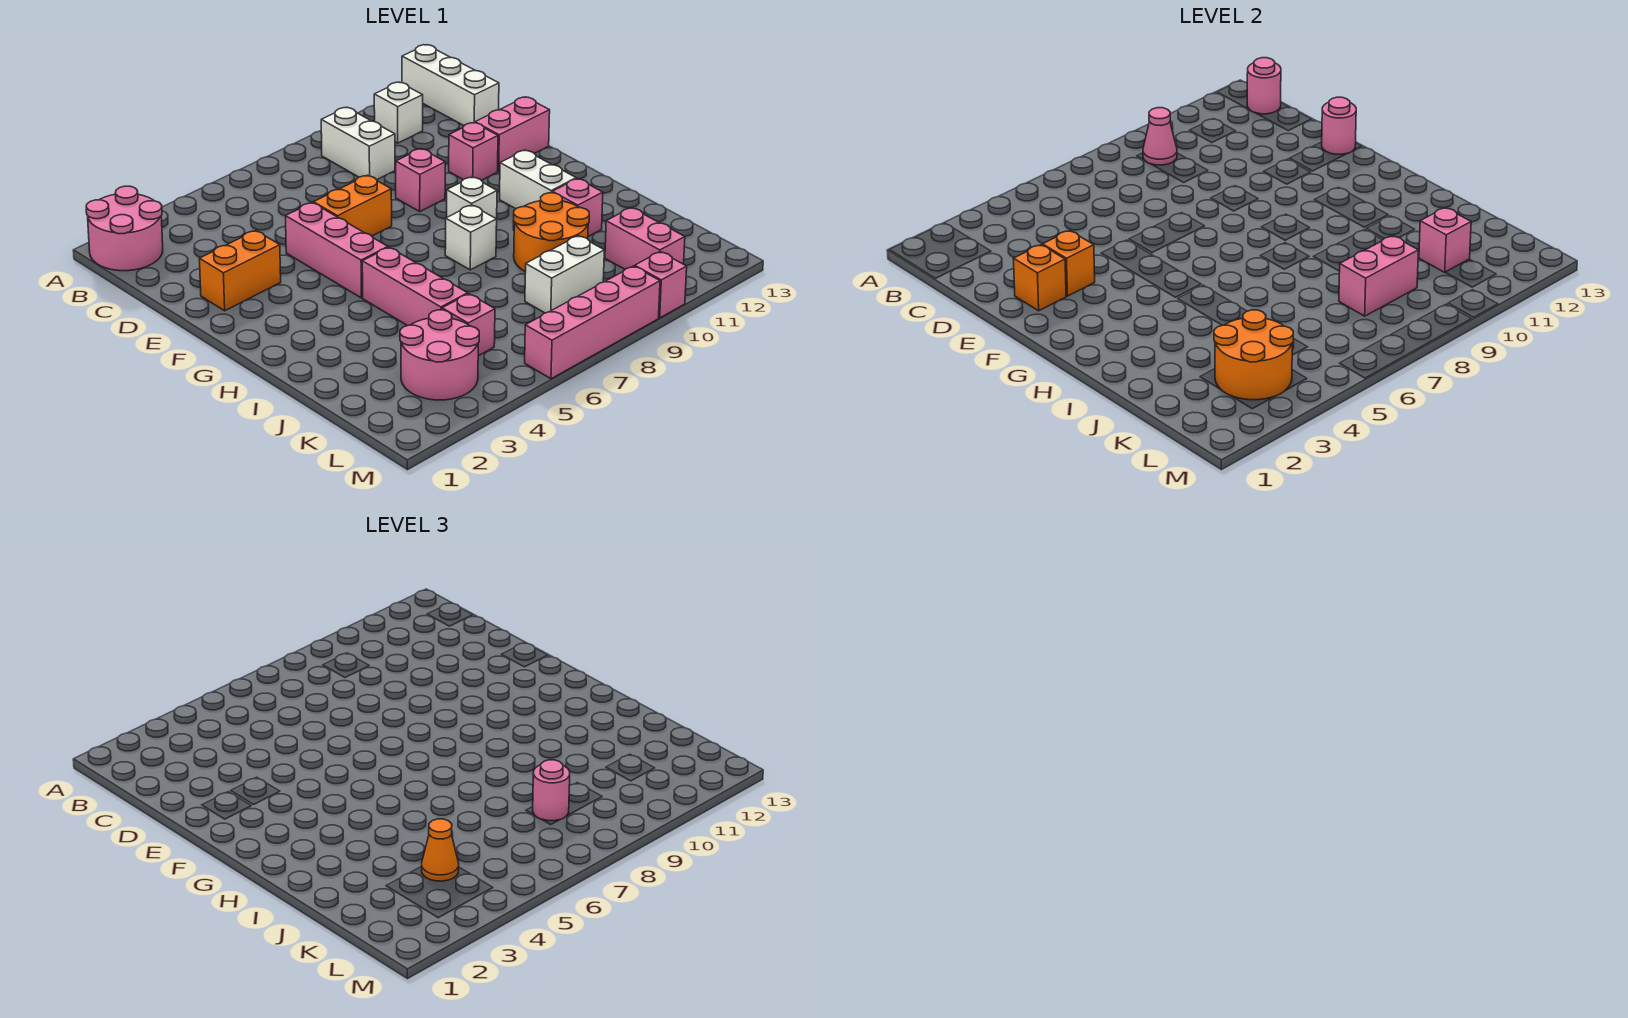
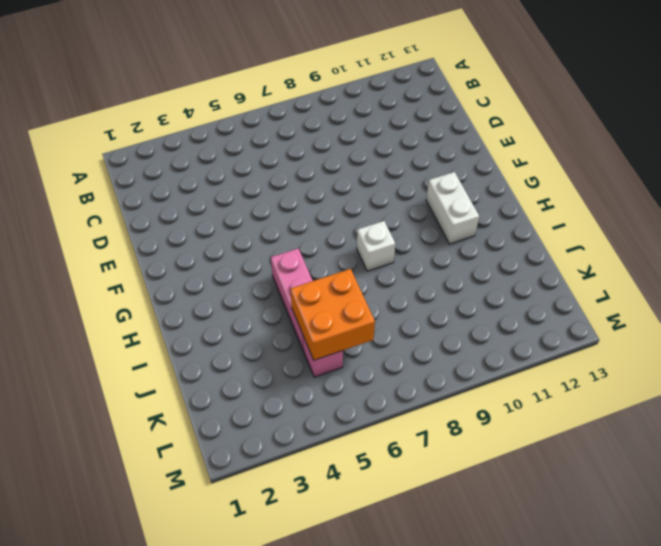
orange brick J5:K6 level 2 -> none
none -> pink round brick A1:B2 level 1
none -> white brick A13:C13 level 1
none -> white brick B9:C9 level 1
none -> white brick B11 level 1

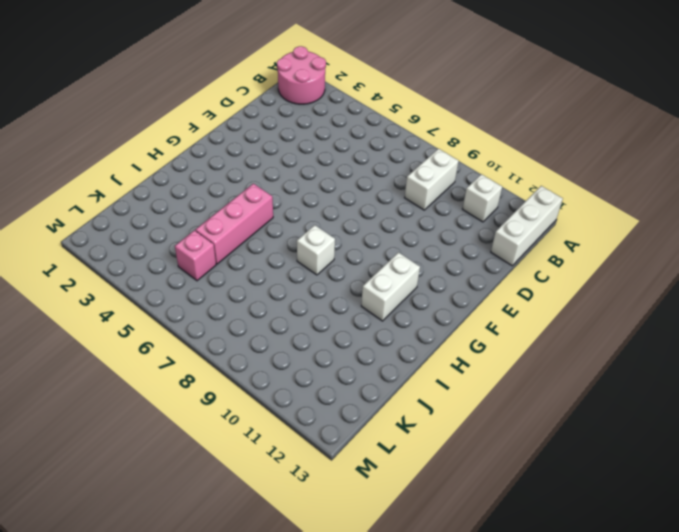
none -> orange brick E2:E3 level 1
none -> pink brick E5:G5 level 1
none -> orange brick E6:E7 level 1
none -> pink brick E9 level 1

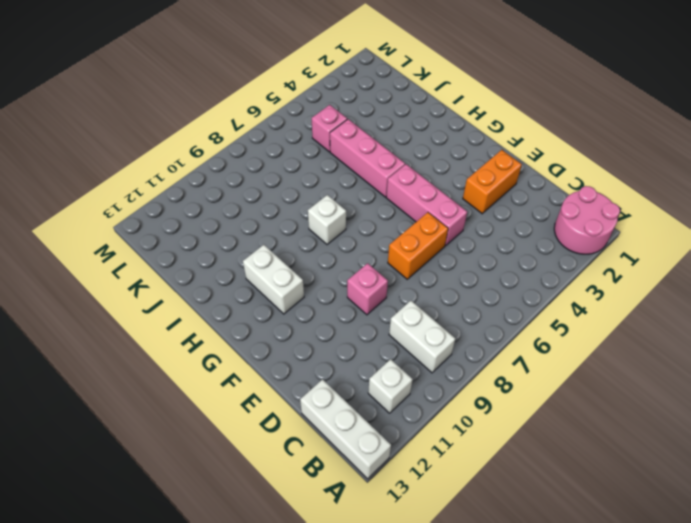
none -> pink brick E11 level 1
none -> pink brick E12:E13 level 1
none -> white brick G9 level 1
none -> orange round brick I9:J10 level 1

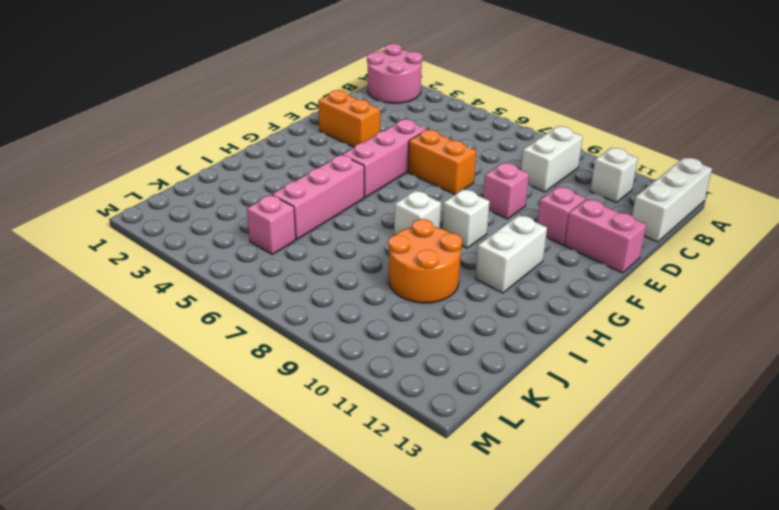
none -> pink brick I11 level 1
none -> pink round brick K3:L4 level 1
none -> white brick K8:K9 level 1
none -> pink brick K11:L11 level 1

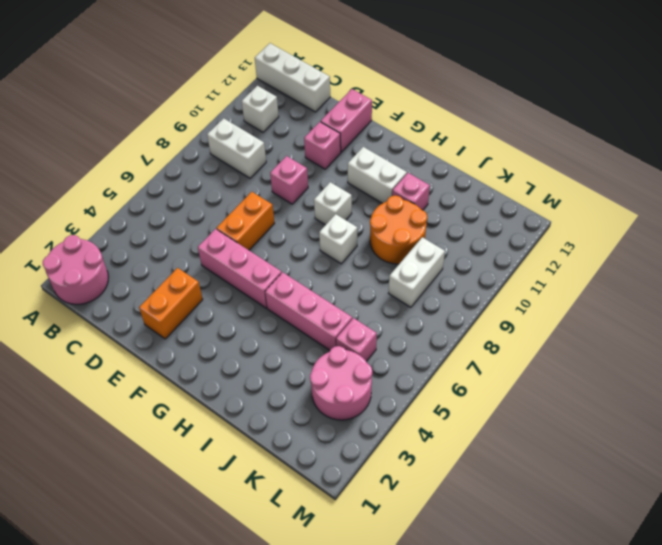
none -> pink brick K11:L11 level 1
none -> pink brick M6:M9 level 1
none -> pink brick M10 level 1
none -> pink cone B9 level 2

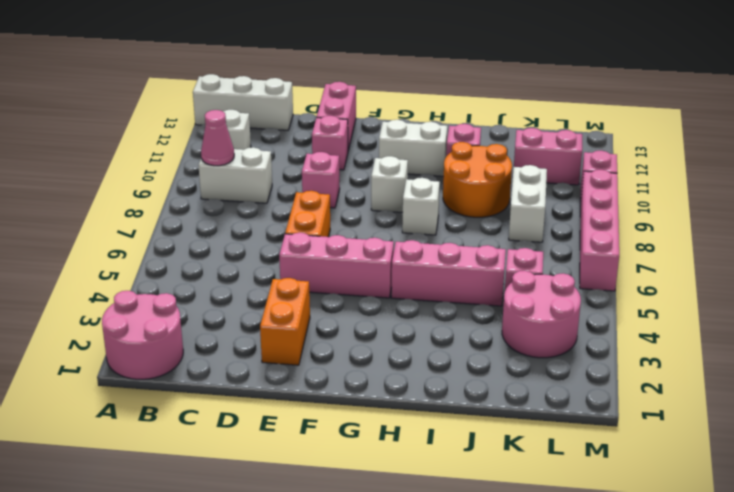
none -> pink round brick B13 level 2
none -> orange brick E2 level 2
none -> orange brick E3 level 2
none -> pink round brick E13 level 2

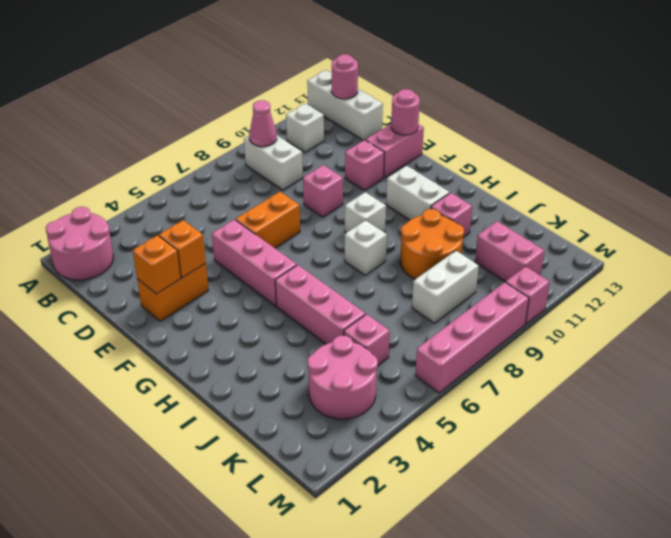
none -> orange round brick K3:L4 level 2
none -> pink brick K8:K9 level 2
none -> pink brick K11 level 2
none -> orange cone K4 level 3

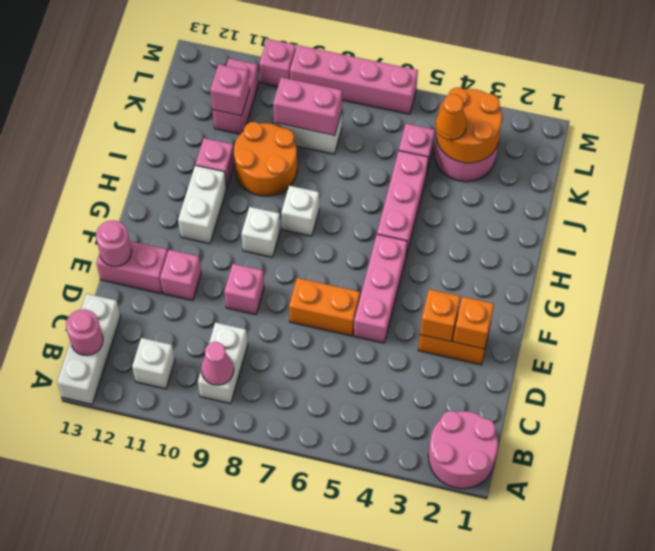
none -> pink round brick K8 level 3

